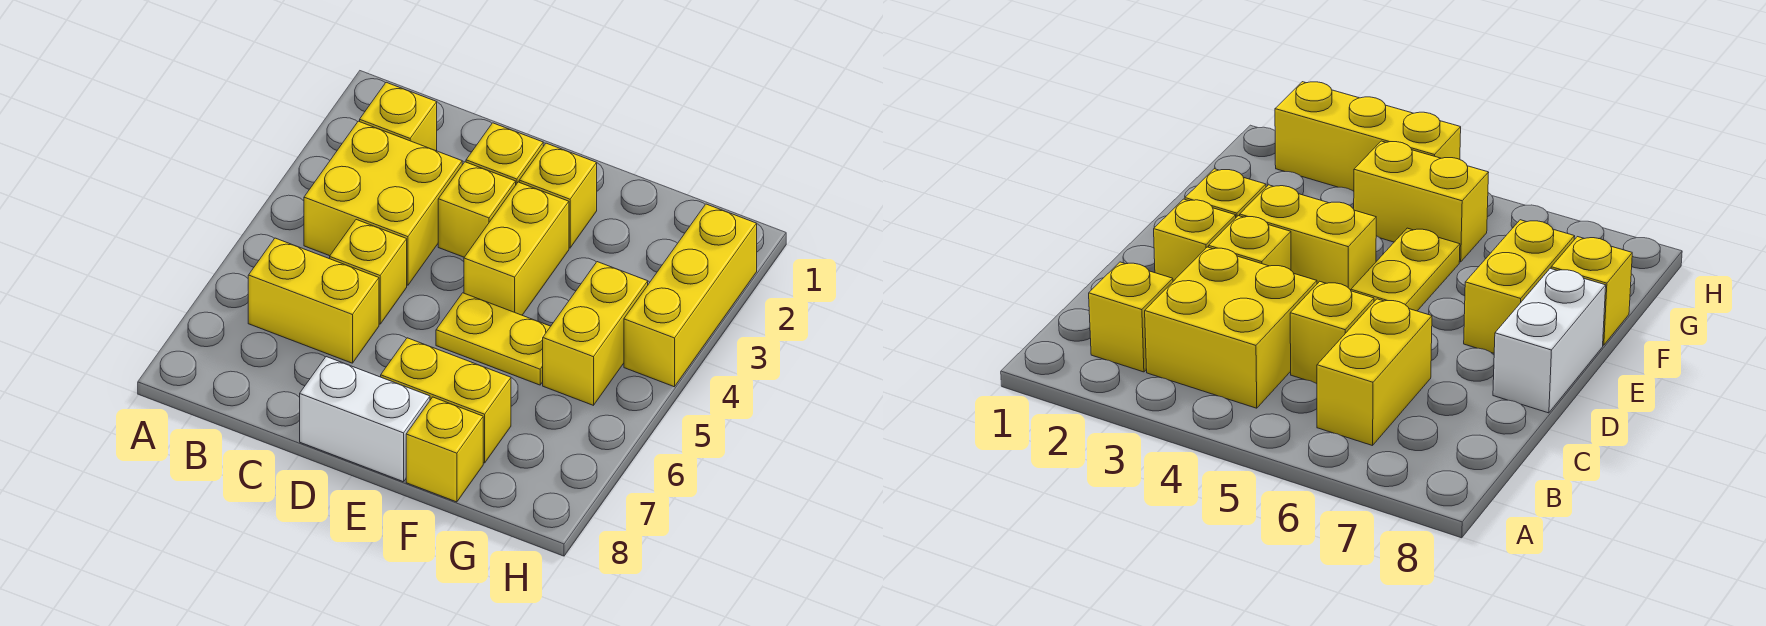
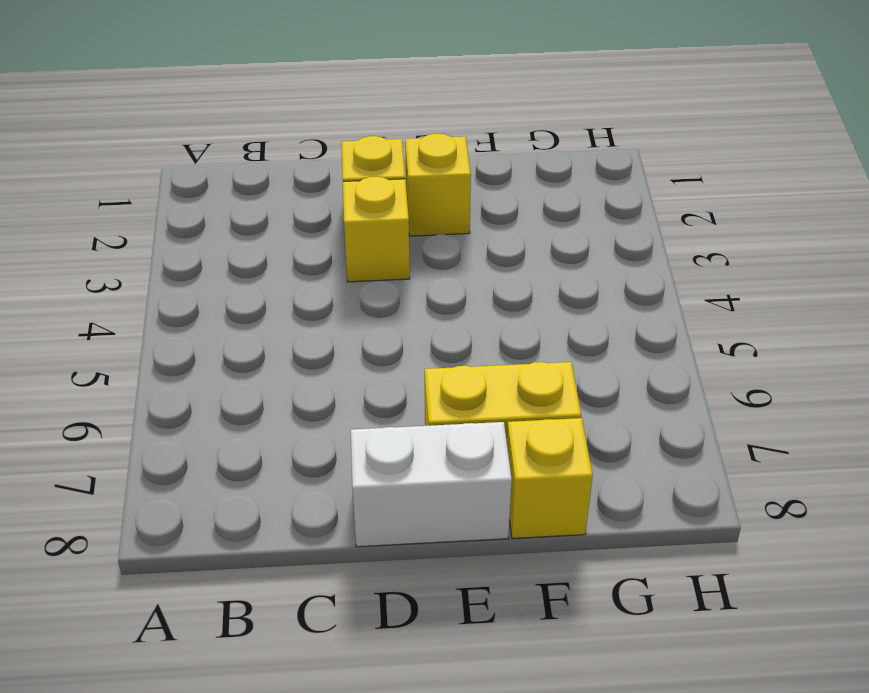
none -> yellow brick B2 level 1
none -> yellow brick B3:C4 level 1
none -> yellow brick B6:C6 level 1

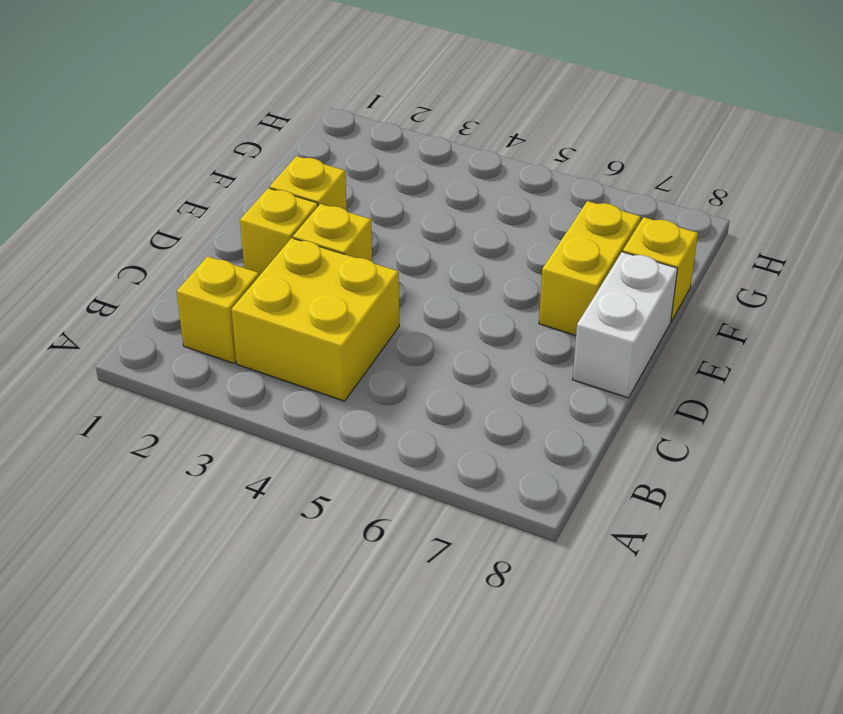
none -> yellow brick B6:C6 level 1
none -> yellow brick C5 level 1
none -> yellow brick E3:E4 level 1

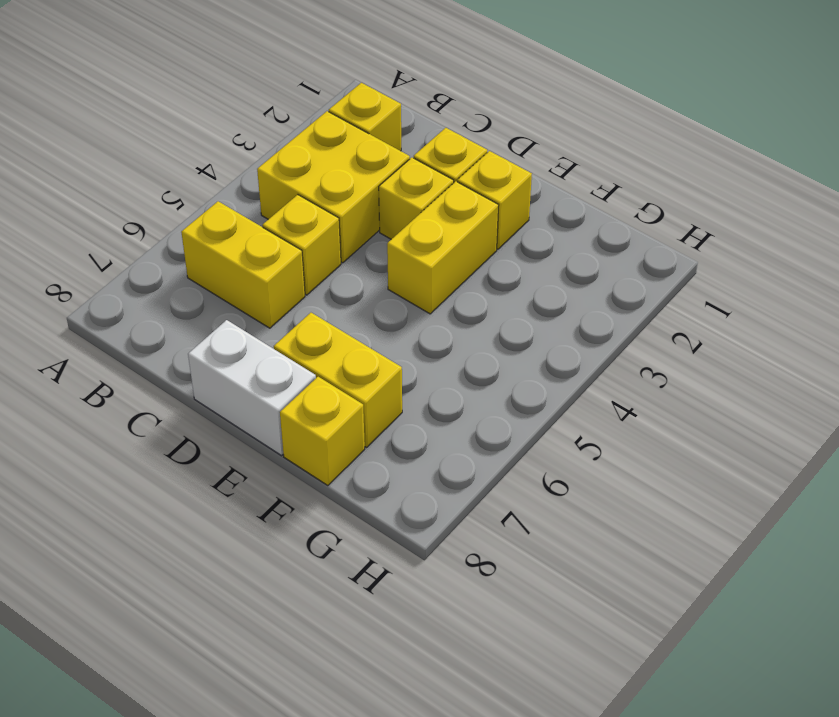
none -> yellow plate E5:F5 level 1
none -> yellow brick G4:G5 level 1
none -> yellow brick H2:H4 level 1

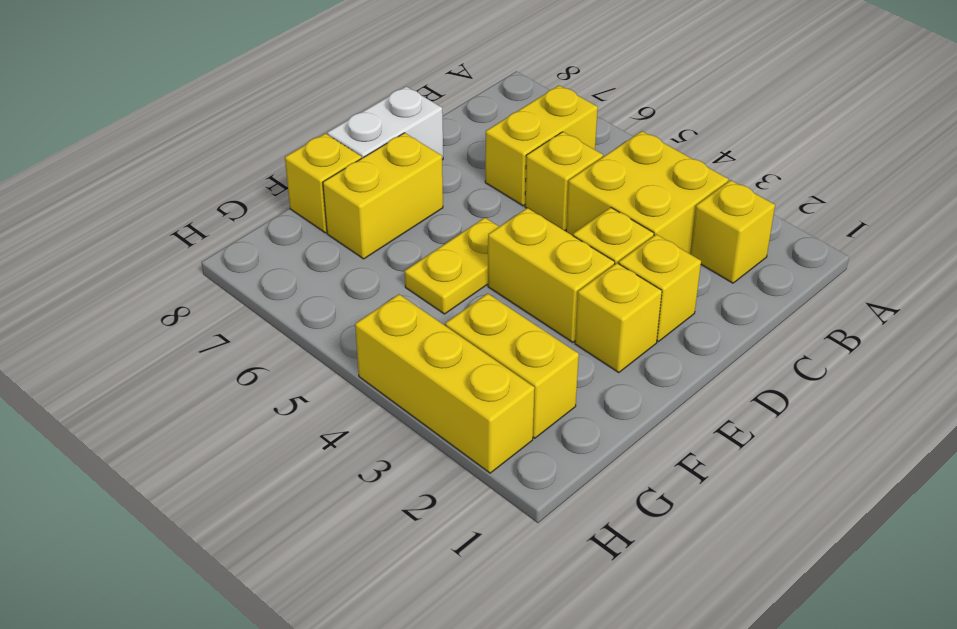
yellow brick G2:G3 level 1 -> yellow brick G4:G5 level 1

